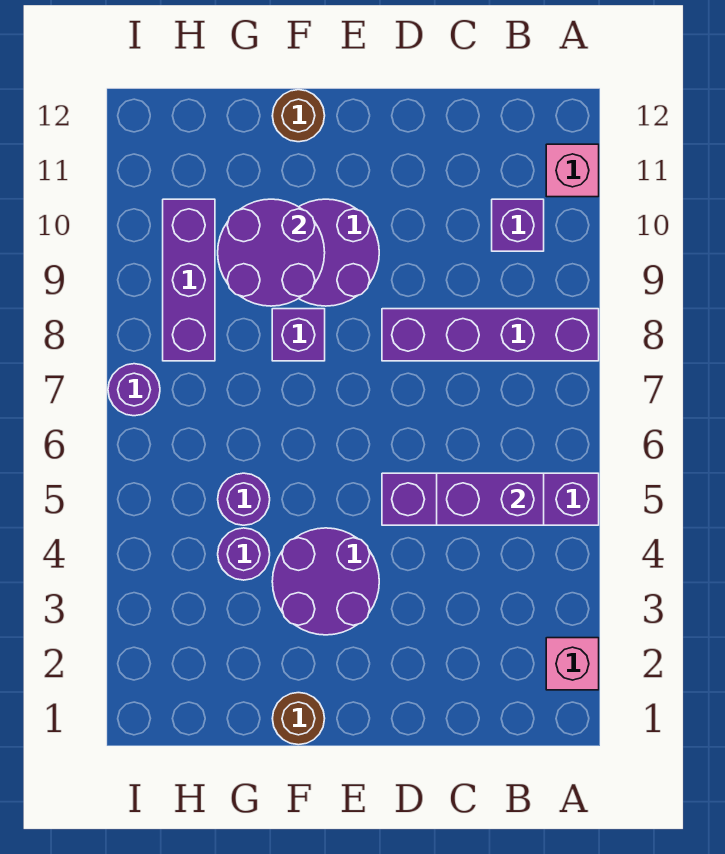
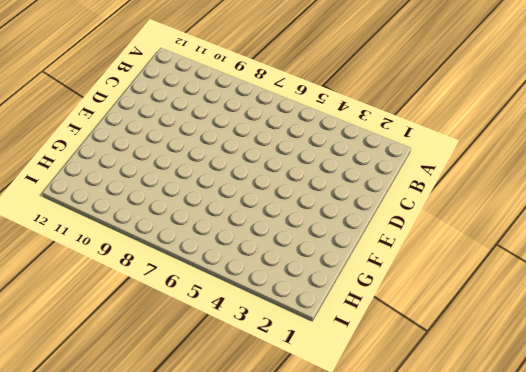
none -> pink brick A2 level 1
none -> purple brick A5:D5 level 1
none -> purple brick A8:D8 level 1

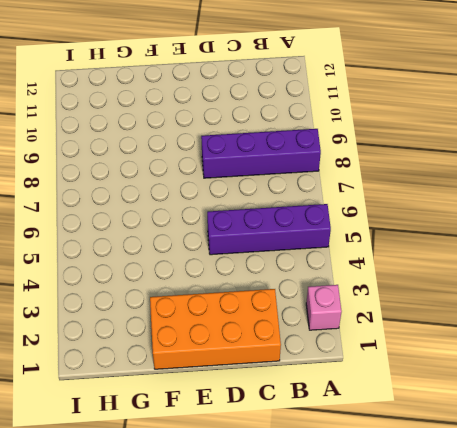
orange brick C1:F2 level 1 -> brown round brick F1 level 1
none -> pink brick A11 level 1
none -> purple brick B10 level 1
none -> purple round brick E3:F4 level 1

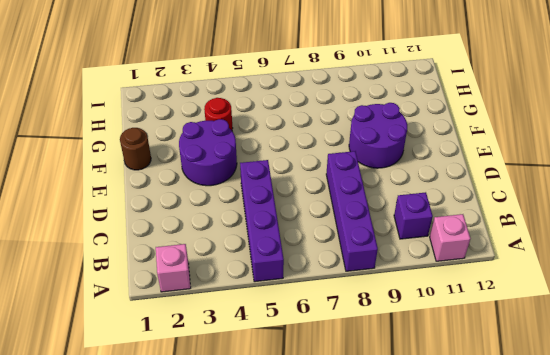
red round brick G4 level 1 -> purple round brick G4 level 1
none -> purple brick F8 level 1
none -> brown round brick F12 level 1
none -> purple round brick G5 level 1

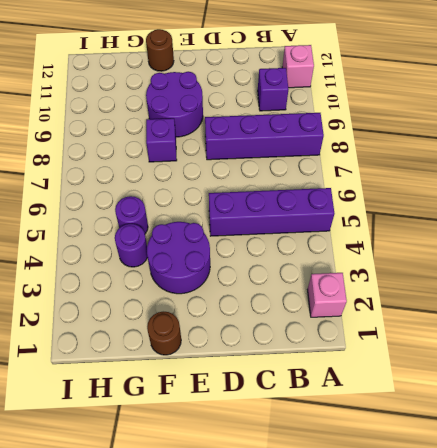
none -> purple brick H8:H10 level 1
none -> purple round brick I7 level 1
none -> purple brick B5:C5 level 2

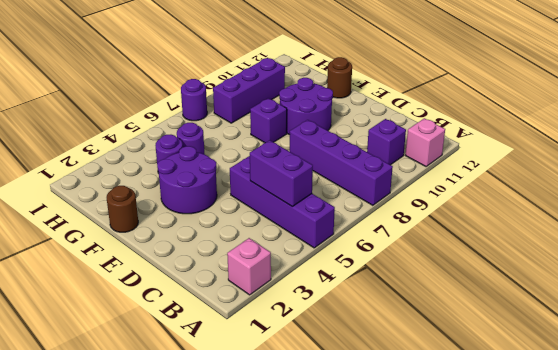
none -> purple round brick F9:G10 level 2

